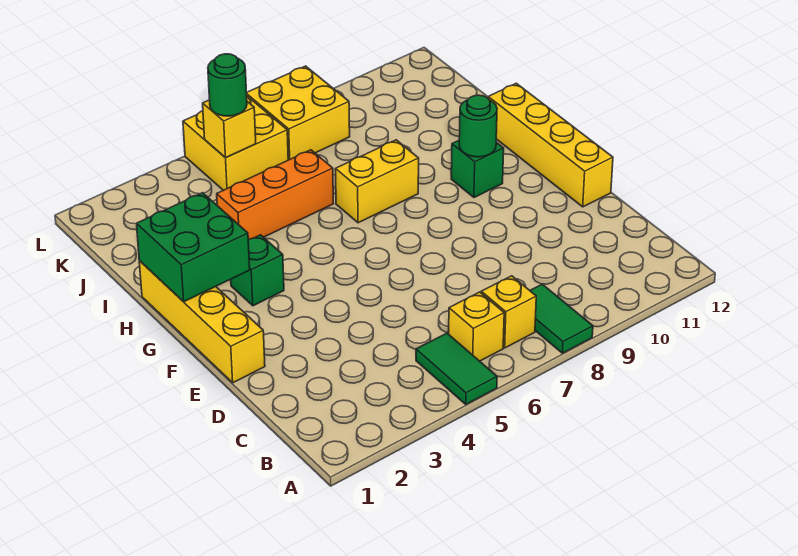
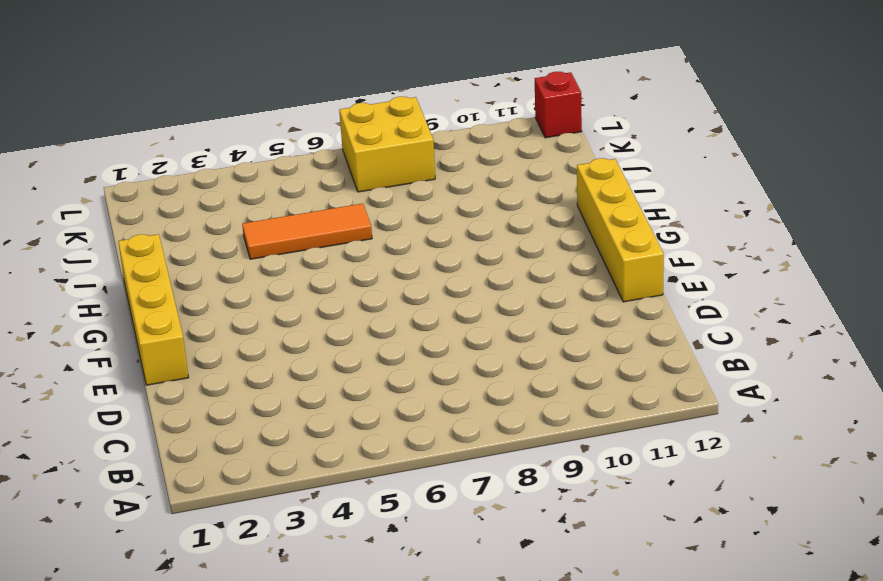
orange tile I4:I6 level 1 -> orange brick I4:I6 level 1
red brick L12 level 1 -> none
none -> green tile A5:B5 level 1
none -> green tile A8:B8 level 1
none -> yellow brick B6 level 1

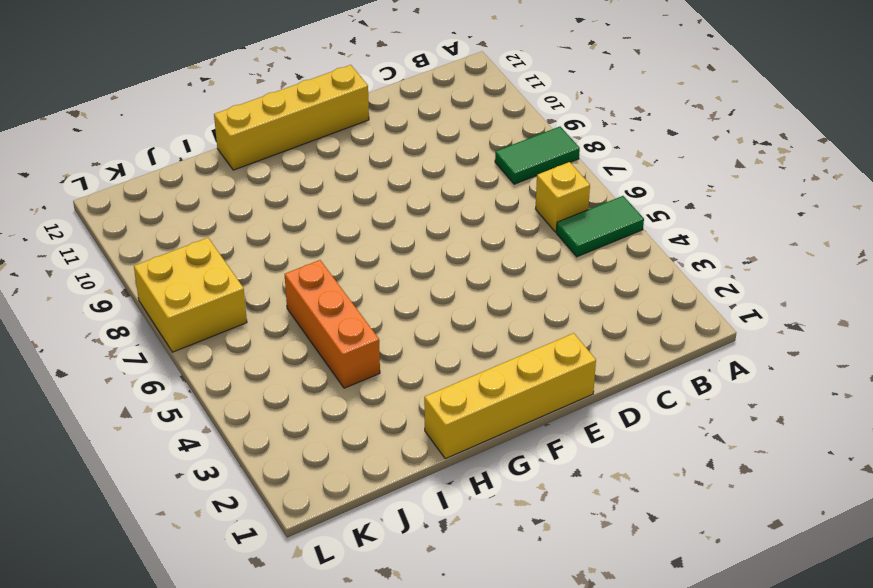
none -> yellow brick B7 level 1
none -> green brick G3 level 1
none -> green brick G10 level 1

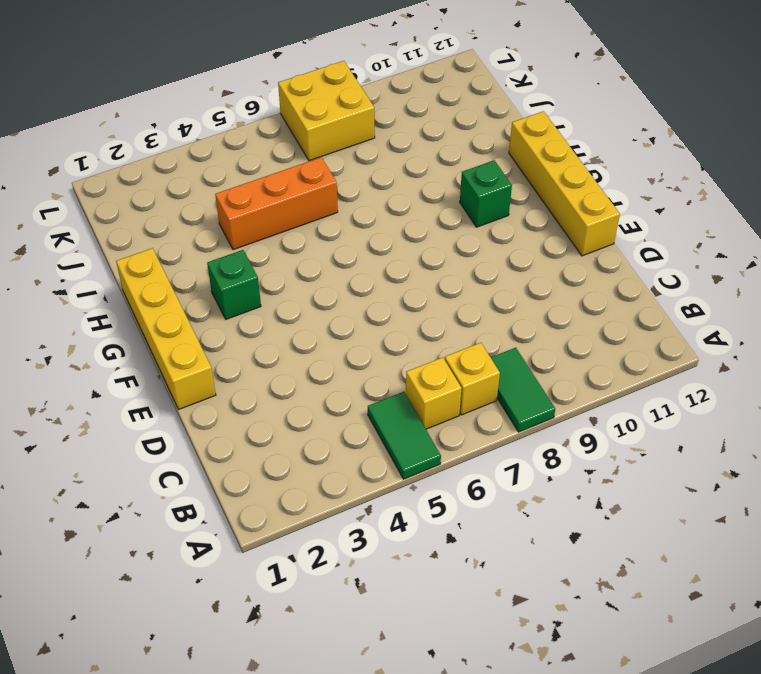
none -> yellow brick H7:H8 level 1
none -> yellow brick K5:L6 level 1
none -> green brick G1:H2 level 2

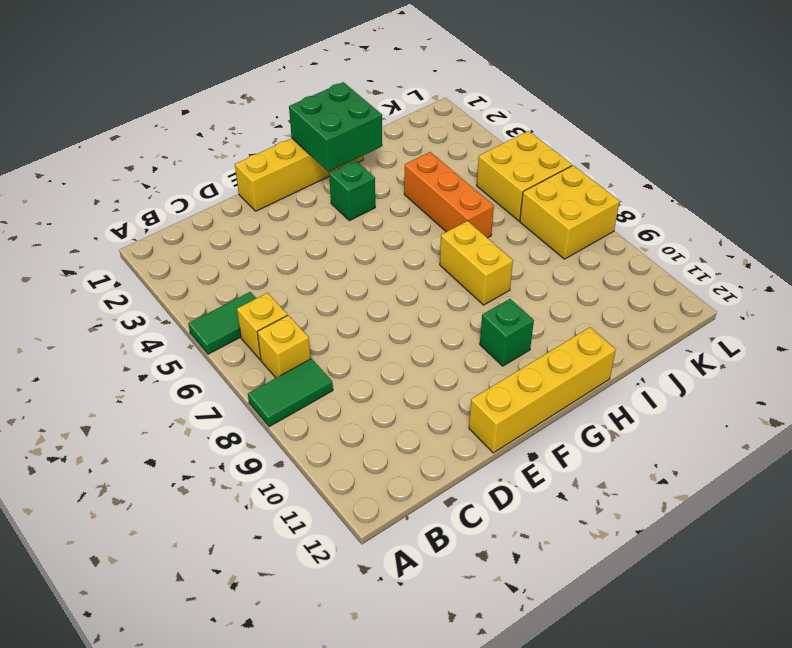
none -> green round brick G10 level 2
none -> yellow brick K5 level 2
none -> green round brick K5 level 3

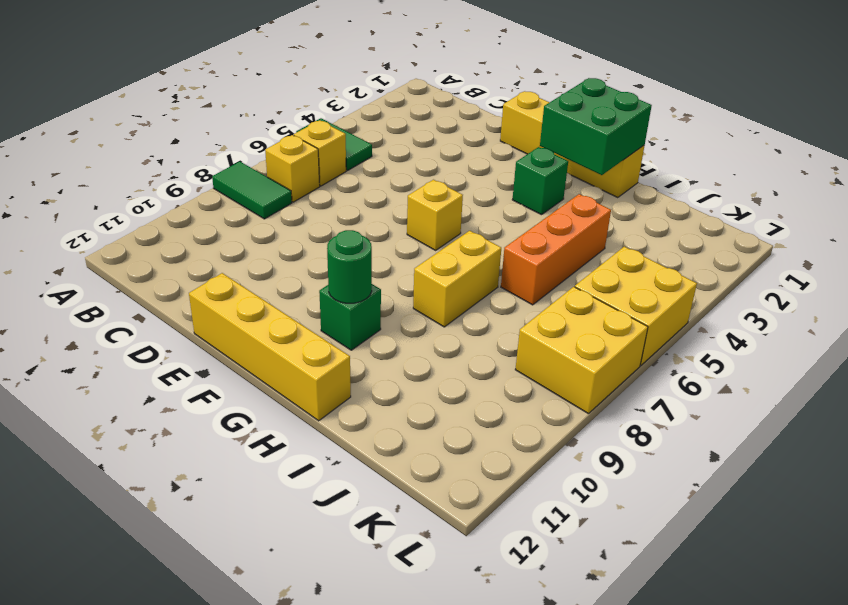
yellow brick F6 level 1 -> yellow brick K5 level 2
none -> green round brick K5 level 3

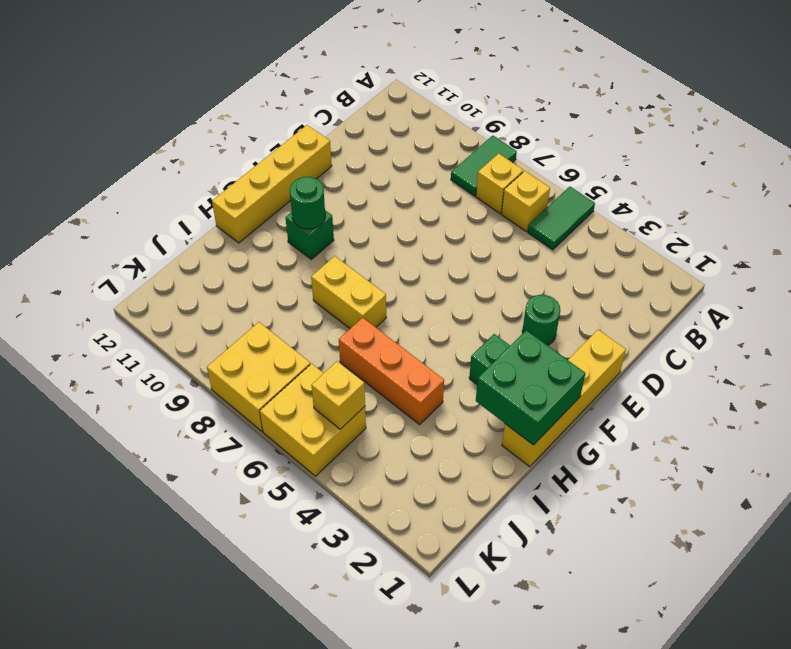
green round brick E3 level 1 -> green round brick K5 level 3

